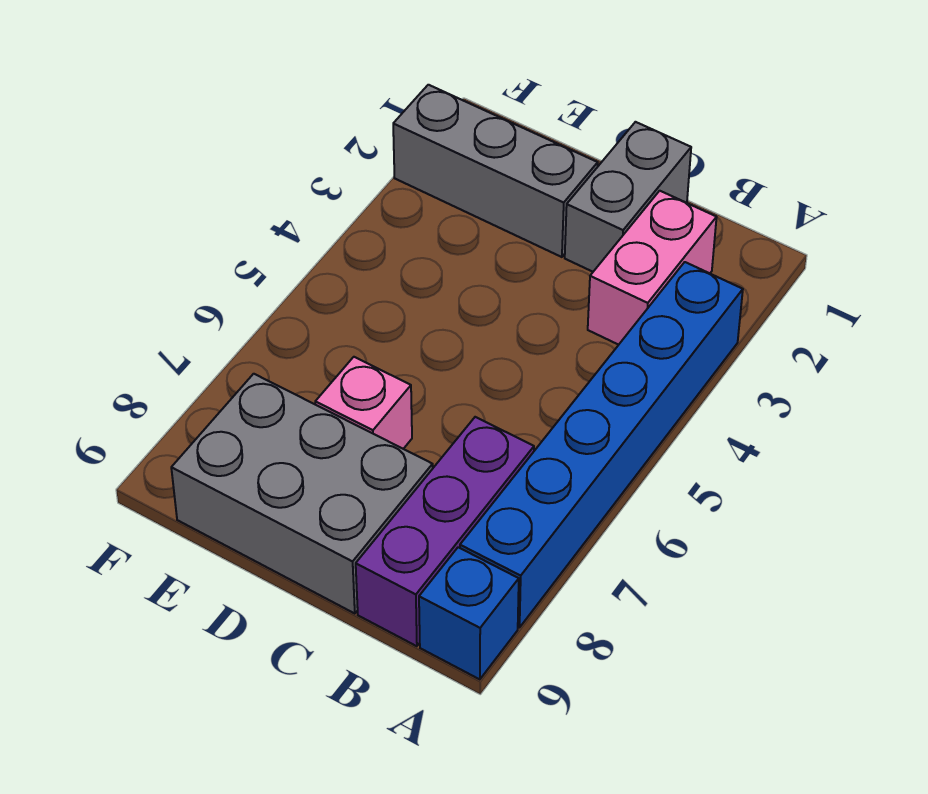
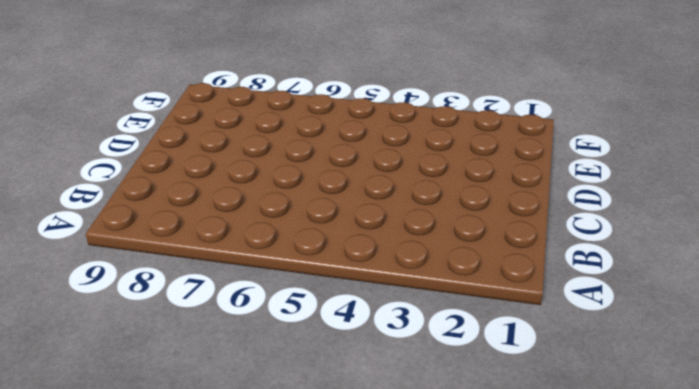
none -> blue brick A3:A8 level 1
none -> blue brick A9 level 1

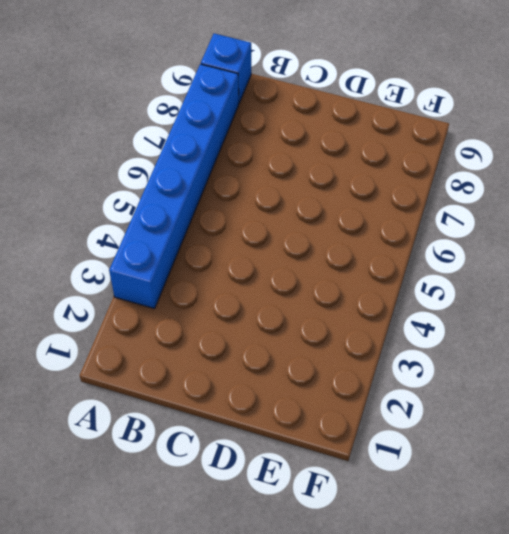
none -> pink brick B2:B3 level 1
none -> purple brick B7:B9 level 1

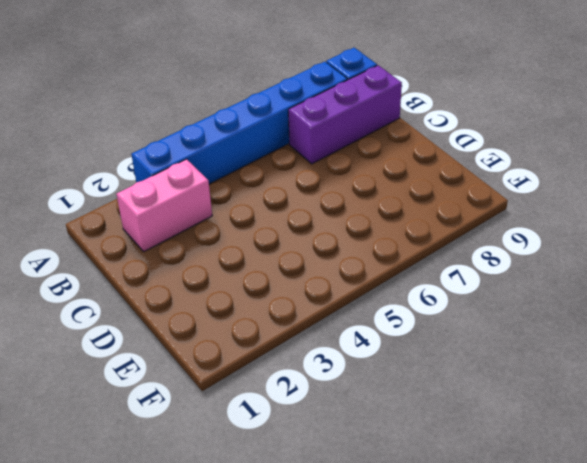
none -> grey brick C1:C2 level 1
none -> grey brick C8:E9 level 1

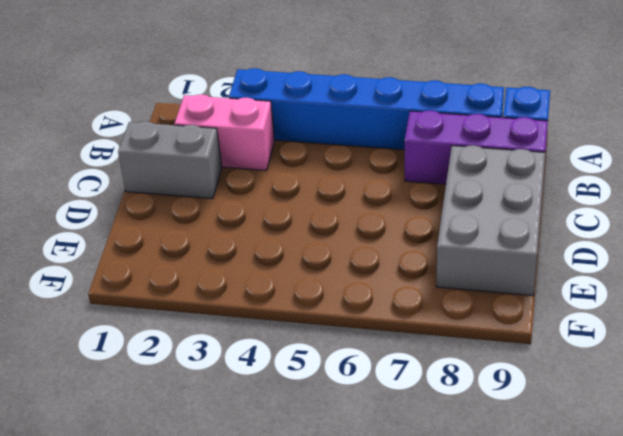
none -> grey brick D2:F2 level 1
none -> pink brick D7 level 1

